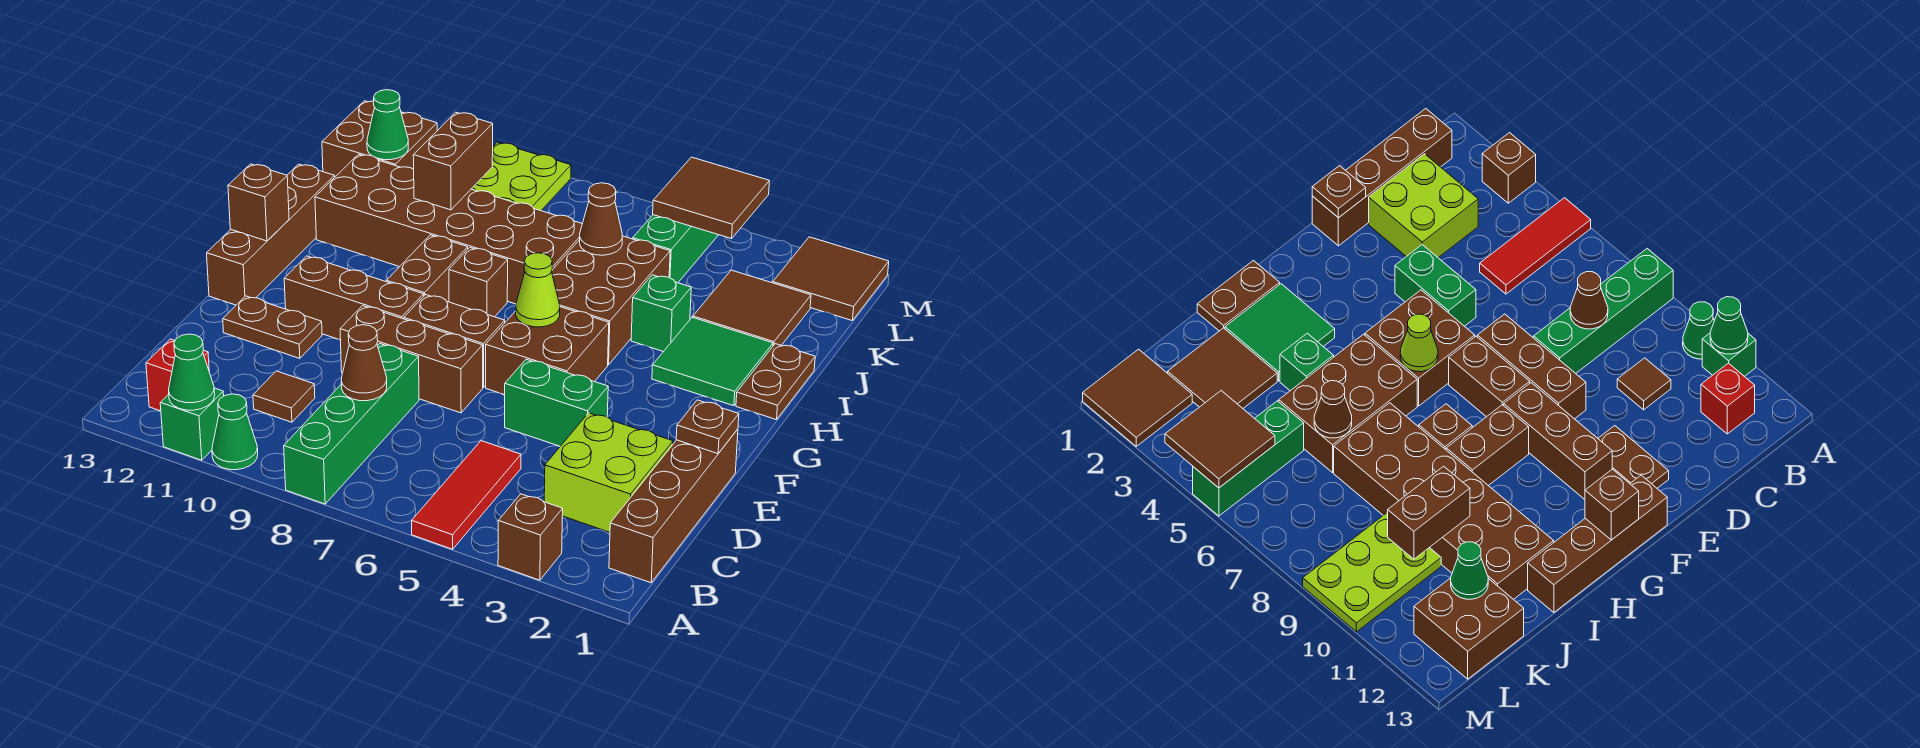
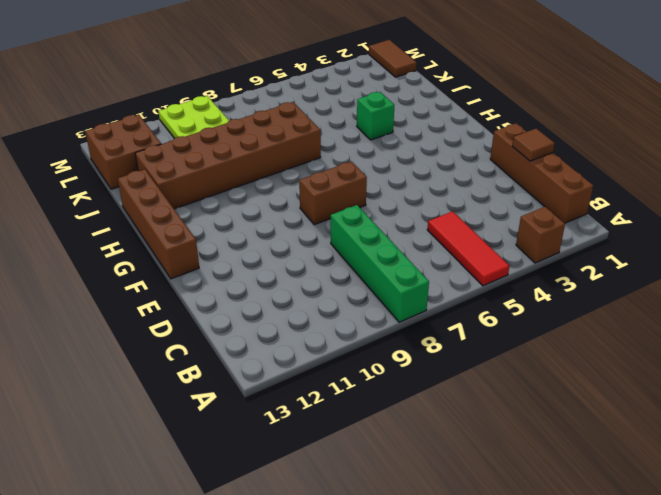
brown tile D1 level 2 -> brown tile C10 level 1
brown tile L1:M1 level 1 -> brown tile L1:M2 level 1
none -> green cone A10 level 1
none -> green brick A11 level 1
none -> red brick B12 level 1
none -> lime brick C2:D3 level 1

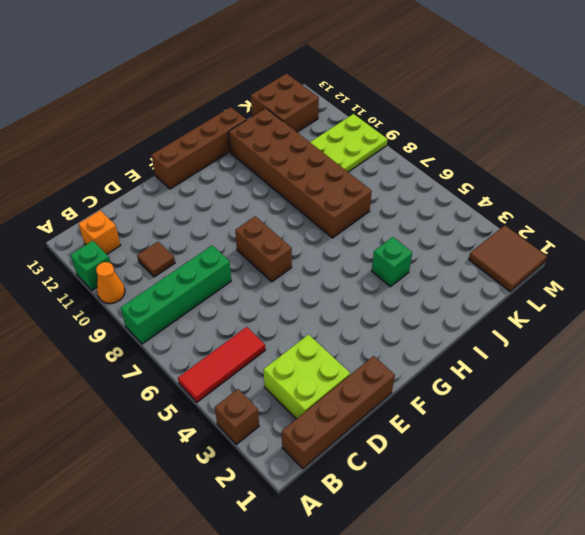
orange cone A10 level 1 -> green cone A10 level 1
orange brick B12 level 1 -> red brick B12 level 1
none -> green brick E4:E5 level 1
none -> brown brick E7:E9 level 1
none -> brown plate E11:E12 level 1
none -> brown brick F5:G6 level 1

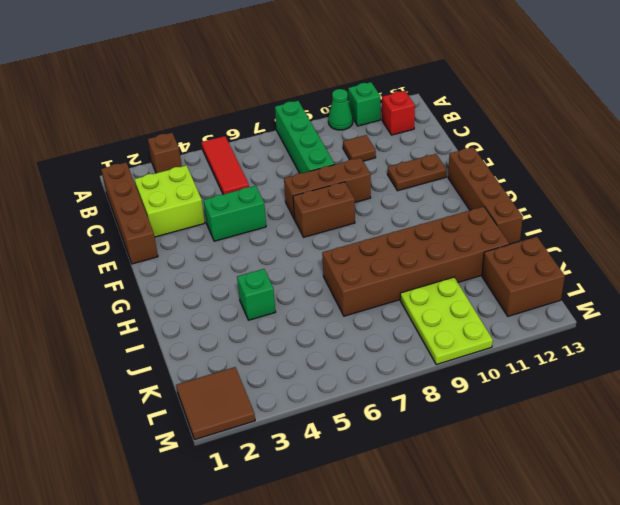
none -> brown brick F5:G6 level 1
none -> brown brick F9:F11 level 1
none -> brown brick G9:H9 level 1
none -> brown plate H1:I1 level 1

